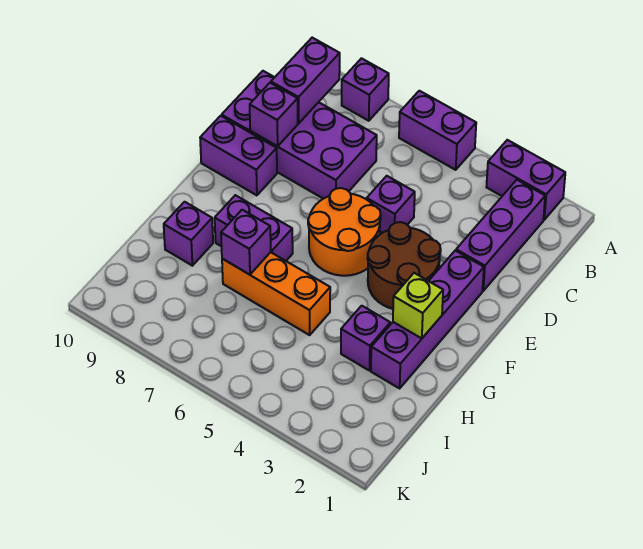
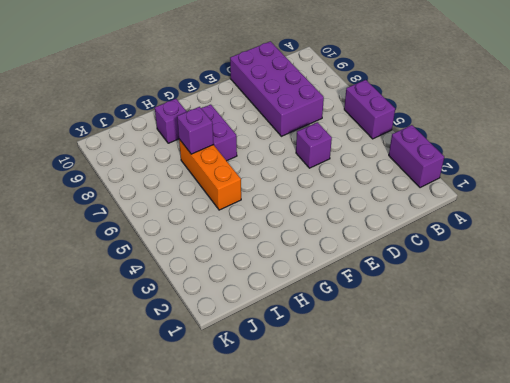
none -> purple brick A8 level 1
none -> purple brick B2:D2 level 1
none -> purple brick E2:H2 level 1

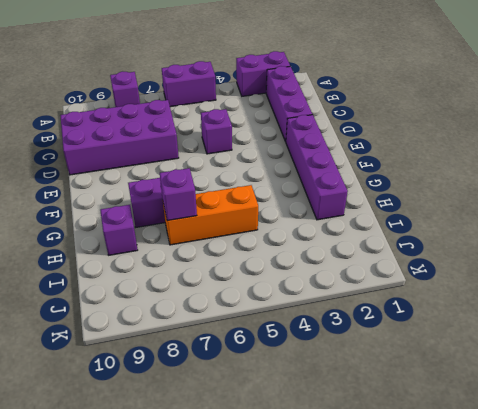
none -> brown round brick E3:F4 level 1
none -> orange round brick E5:F6 level 1
none -> purple brick E9:E10 level 1

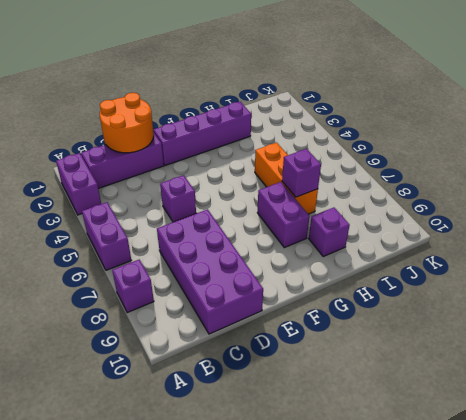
orange round brick C1:D2 level 2 -> orange round brick E5:F6 level 1
none -> brown round brick E3:F4 level 1
none -> purple brick E9:E10 level 1
none -> purple brick H3 level 1

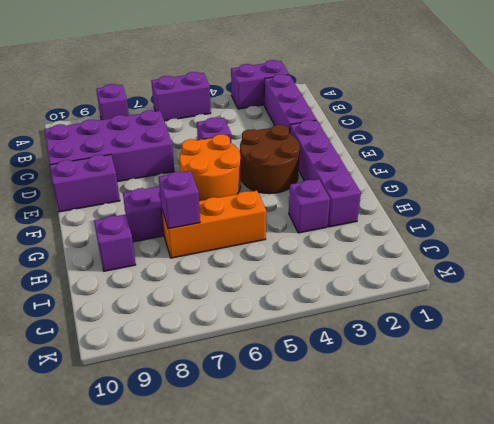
none -> purple brick B9:C9 level 2
none -> purple brick D9 level 2
none -> lime brick G2 level 2

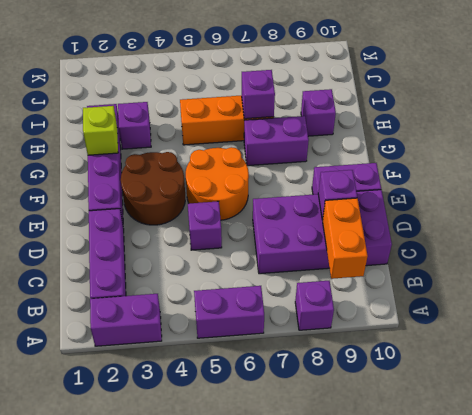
orange brick B9:C9 level 2 -> purple brick B9:C9 level 2

